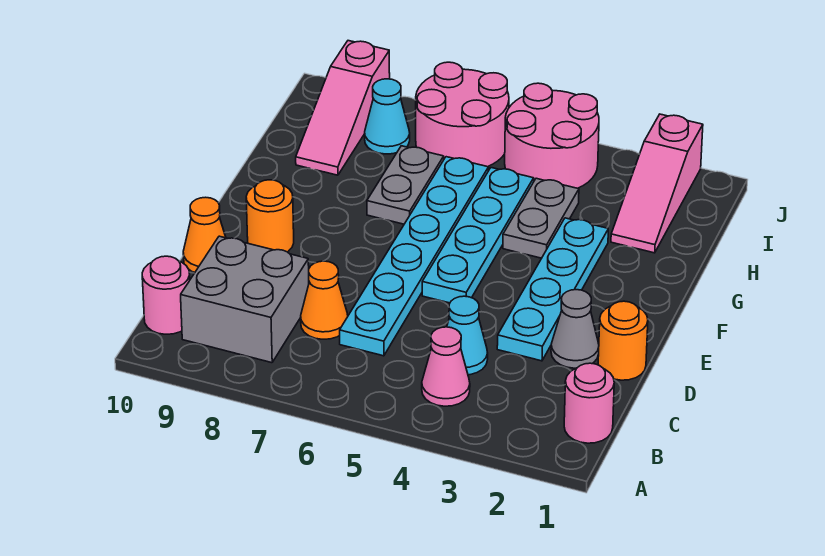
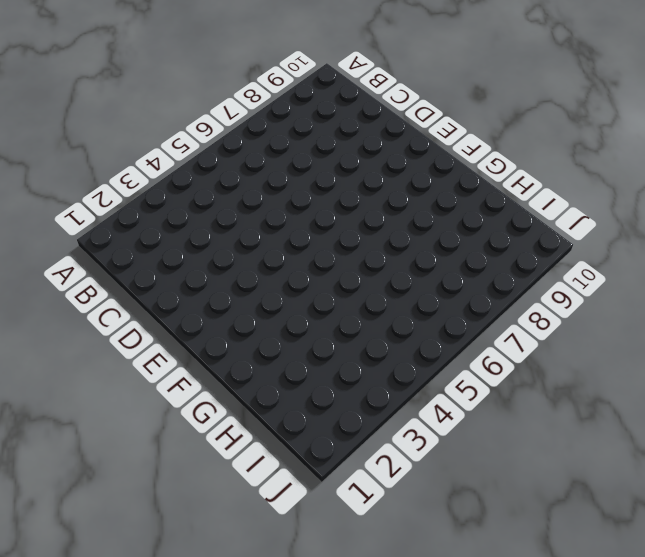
none -> pink round brick B1 level 1
none -> pink cone B4 level 1
none -> grey brick B8:C9 level 1

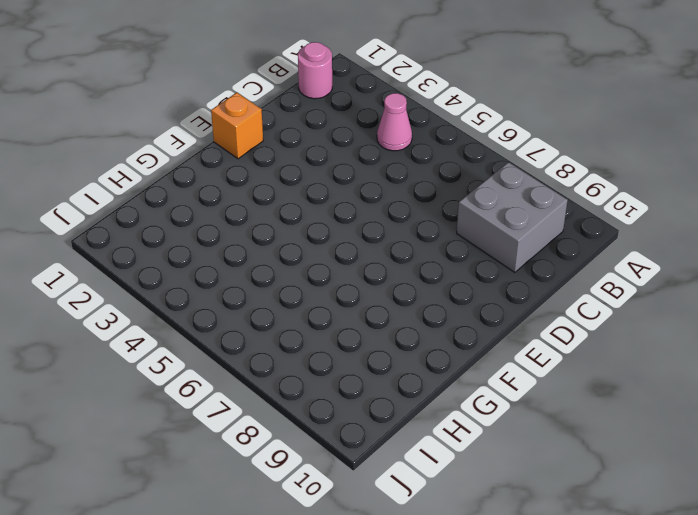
orange brick E1 level 1 -> none
none -> pink round brick B10 level 1
none -> cyan cone C4 level 1
none -> cyan plate C6:H6 level 1

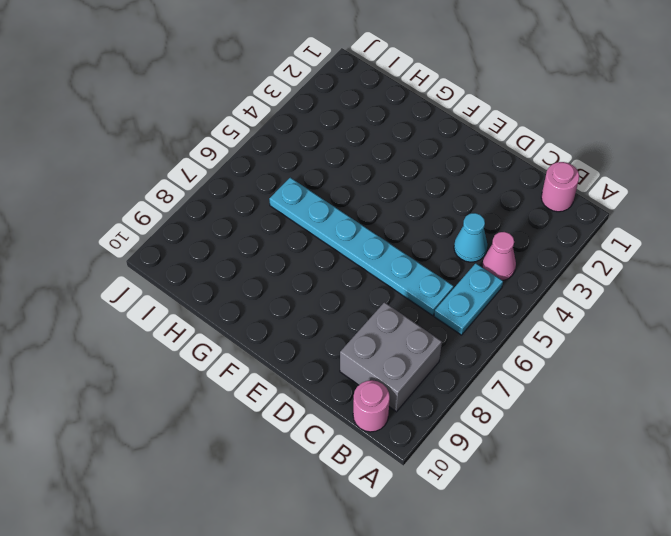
cyan plate B5:B6 level 1 -> none
none -> orange cone C7 level 1
none -> orange round brick D1 level 1
none -> grey cone D2 level 1

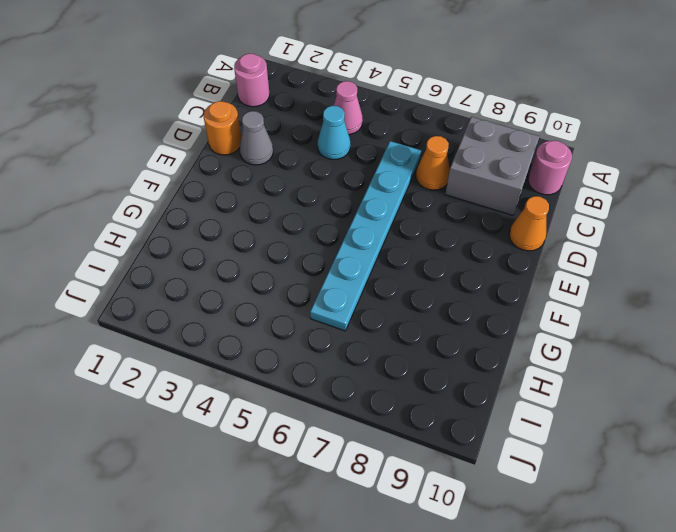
none -> cyan plate D3:G3 level 1
none -> cyan plate E5:H5 level 1
none -> orange round brick E9 level 1

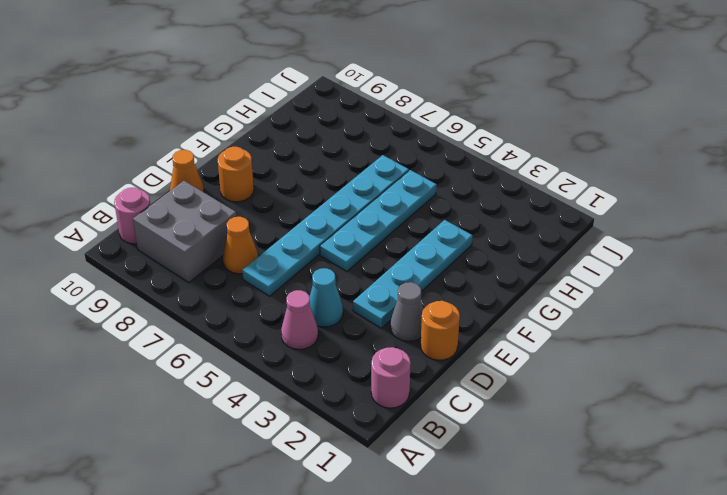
none -> grey plate G4:H4 level 1
none -> grey plate G7:H7 level 1
none -> pink slope H2:J2 level 1 top J

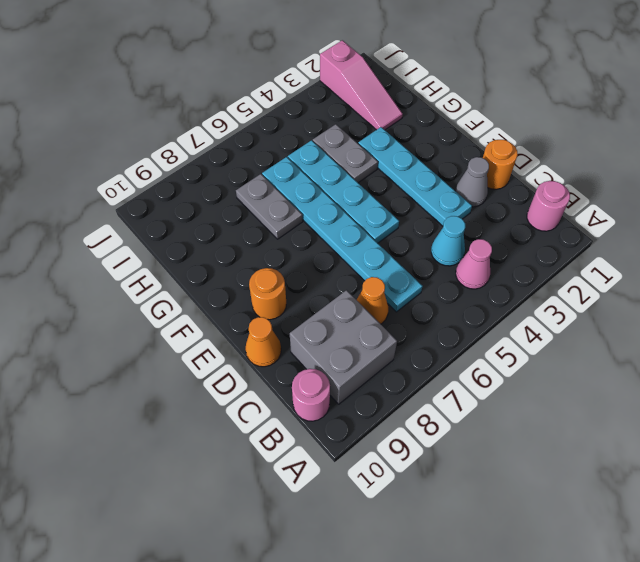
none -> pink slope H9:J9 level 1 top J
none -> pink round brick I4:J5 level 1
none -> pink round brick I6:J7 level 1

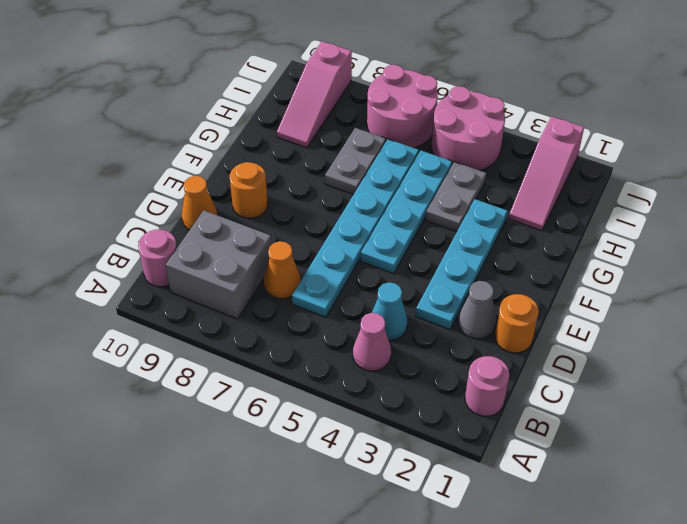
none -> cyan cone I8 level 1

